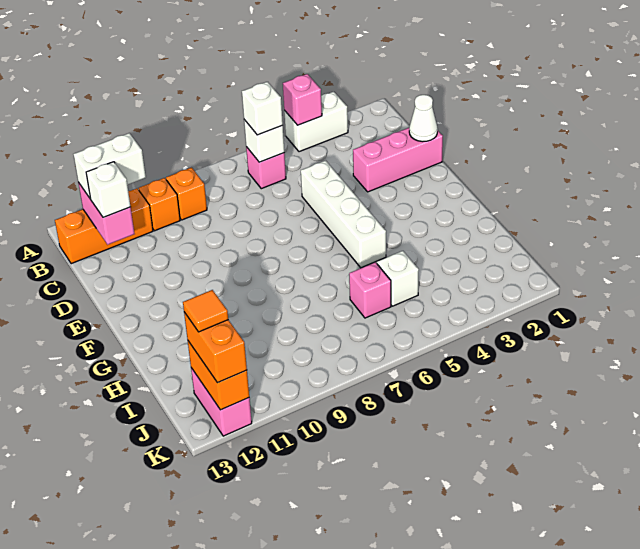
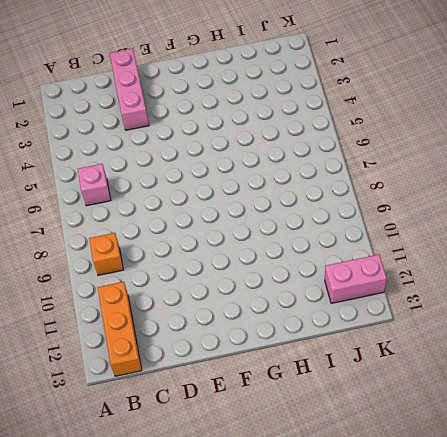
none -> white brick A3:A4 level 1
none -> orange brick B10 level 1
none -> white brick D5:G5 level 1

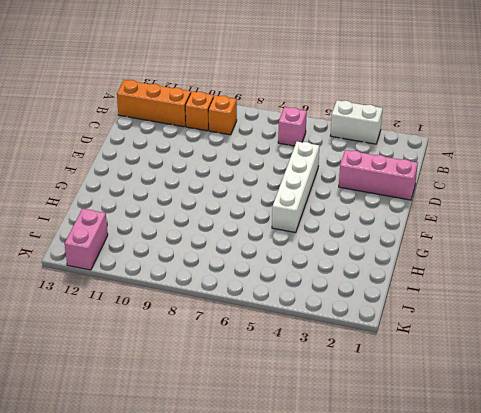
none -> white brick I5 level 1
none -> pink brick I6 level 1
none -> pink brick A4 level 2

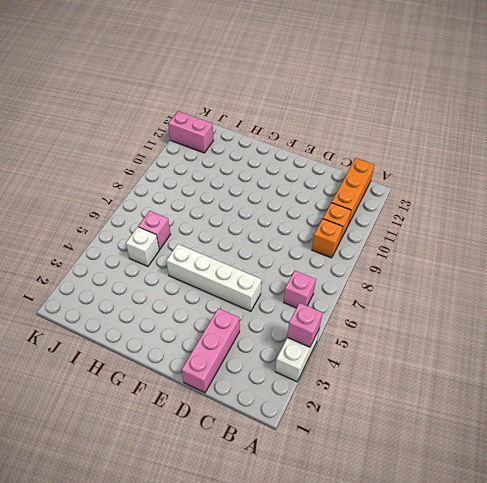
none -> white brick B6 level 2
none -> pink brick B12:C12 level 2
none -> white cone D1 level 2

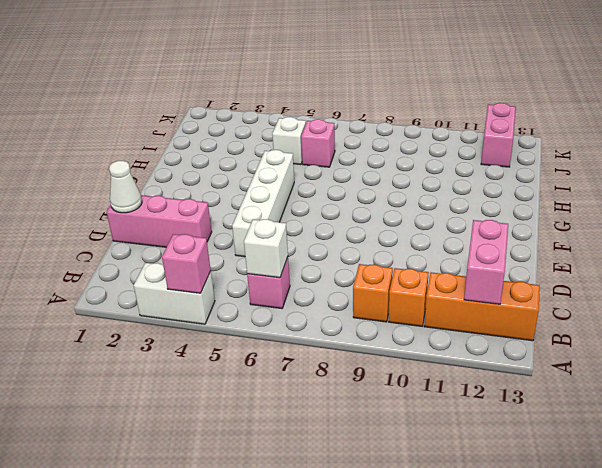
none -> orange brick J12:K12 level 2
none -> white brick B6 level 3
none -> white brick B11:B12 level 3

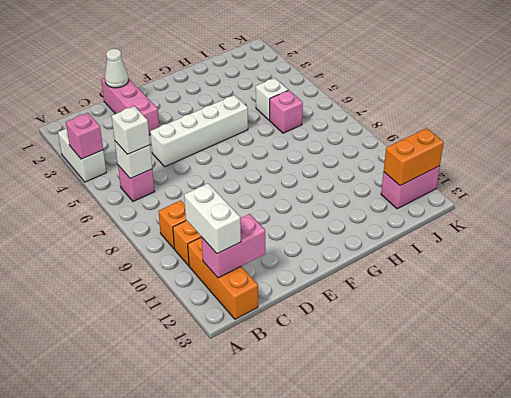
none -> white brick C12 level 3
none -> orange brick J12:K12 level 3
none -> orange tile J12 level 4

